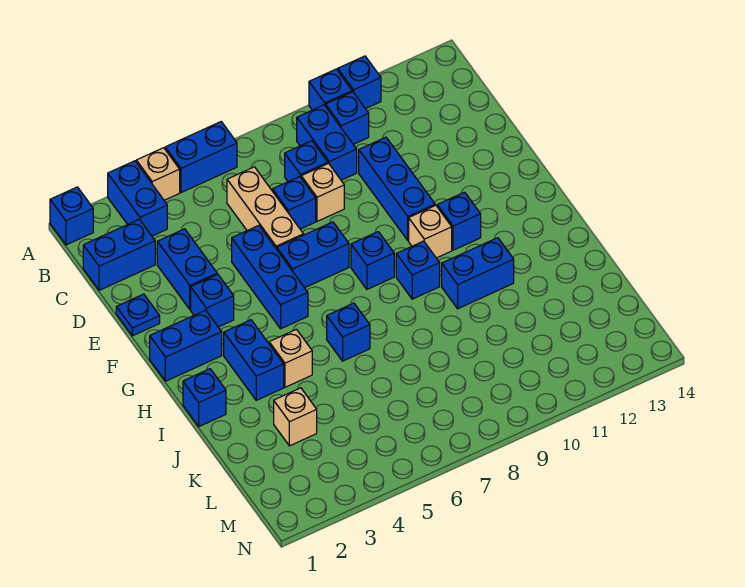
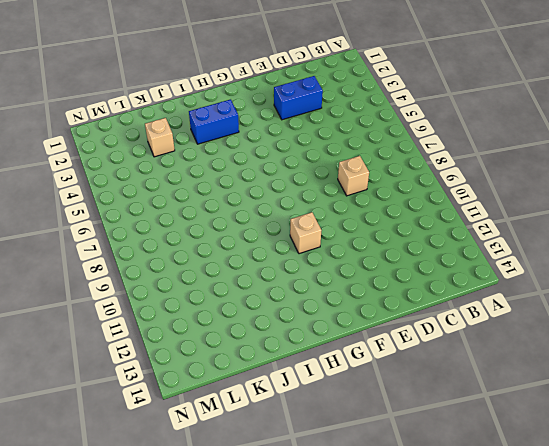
none -> blue brick A1 level 1
none -> blue brick A3:B3 level 1
none -> tan brick A4 level 1
none -> blue brick A5:A6 level 1

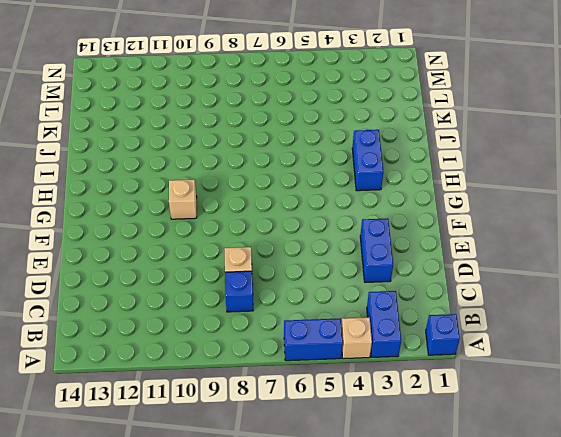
none -> blue brick A10 level 1
none -> blue brick A11 level 1
none -> blue brick B9:C9 level 1
none -> blue brick B10 level 1

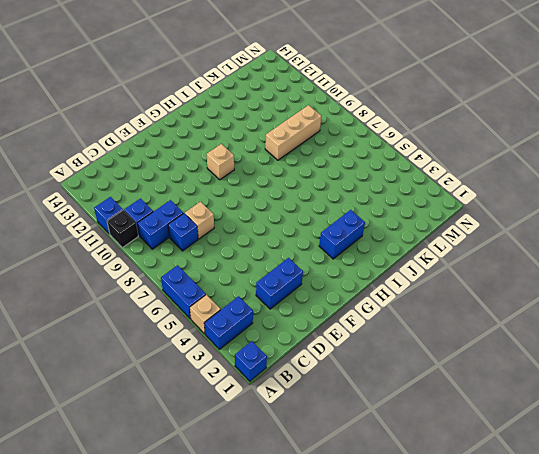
black brick A10 level 1 -> blue brick A10 level 1
tan brick J9:L9 level 1 -> tan brick C6:E6 level 1
none -> blue brick C1:C2 level 1
none -> blue brick D7 level 1
none -> blue brick D10:F10 level 1
none -> blue plate E1 level 1

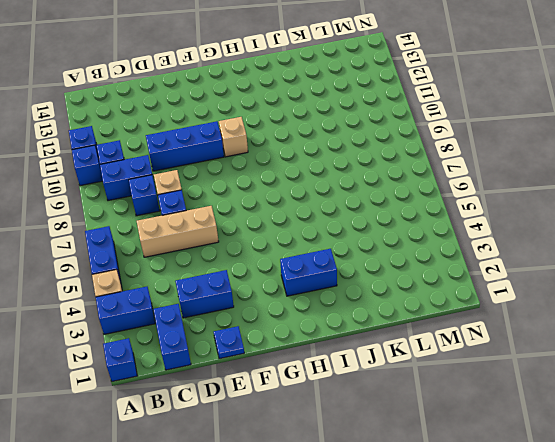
none -> blue brick E5:G5 level 1
none -> blue brick F3 level 1
none -> blue brick F6:F7 level 1
none -> blue brick G1:G2 level 1

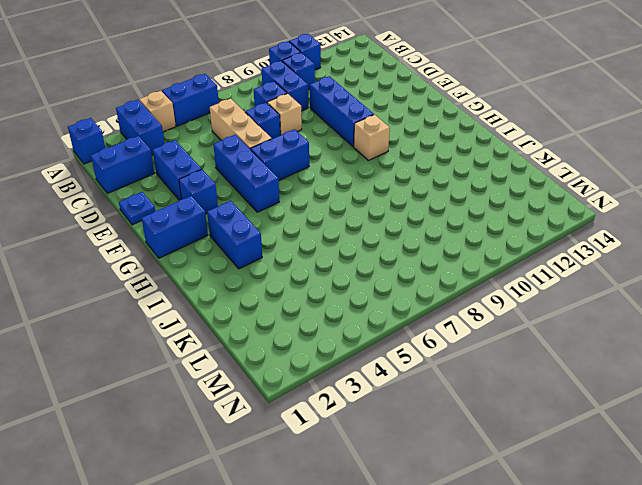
none -> blue brick G8 level 1
none -> blue brick G11 level 1
none -> blue brick H9 level 1
none -> blue brick I1 level 1

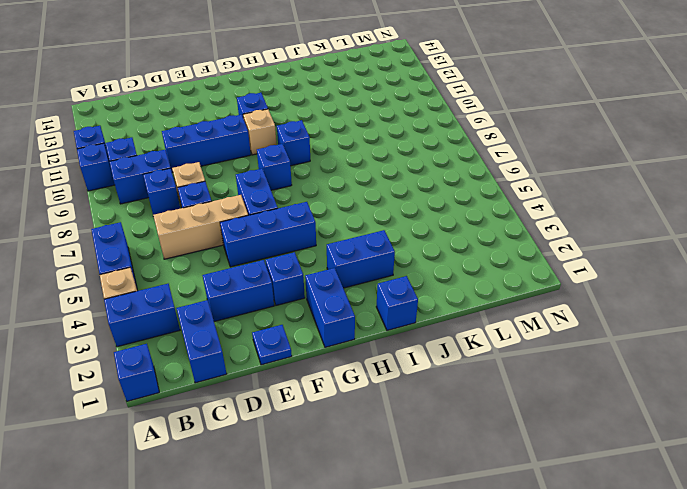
none -> tan brick I4 level 1
none -> blue brick I6 level 1
none -> blue brick I10:I11 level 1
none -> tan brick K3 level 1

